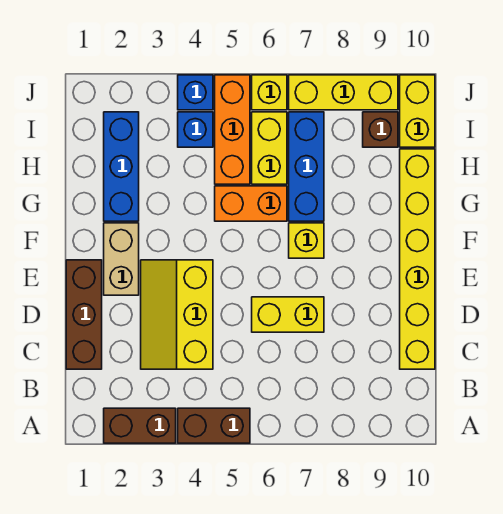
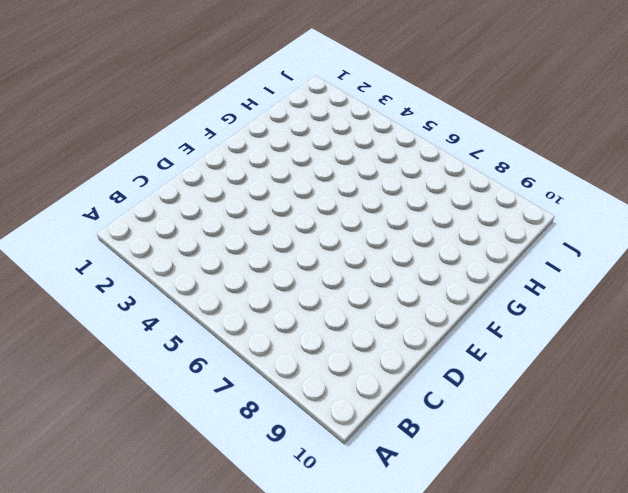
none -> brown brick A2:A3 level 1
none -> brown brick A4:A5 level 1
none -> brown brick C1:E1 level 1

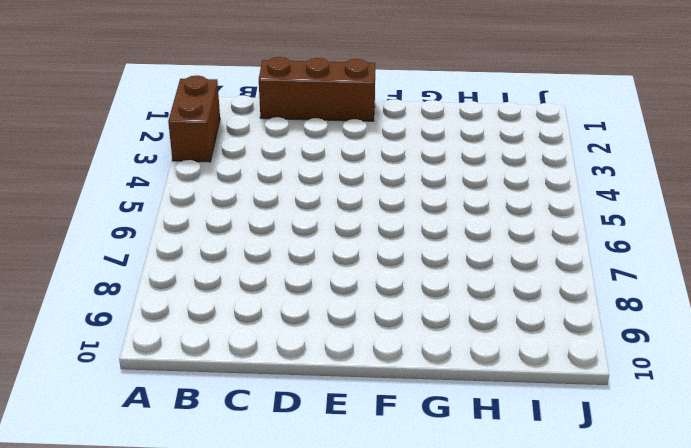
none -> brown brick A4:A5 level 1
none -> yellow slope C3:E4 level 1 top 4
none -> yellow brick C10:H10 level 1

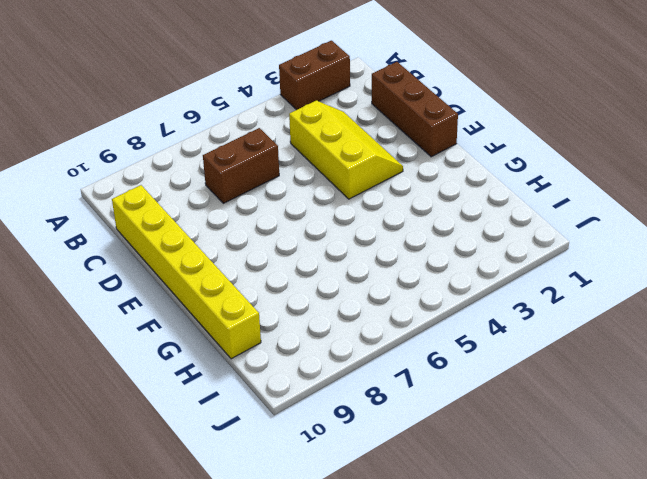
brown brick C6:C7 level 1 -> brown brick A4:A5 level 1
none -> yellow brick D6:D7 level 1
none -> tan brick E2:F2 level 1
none -> yellow brick F7 level 1

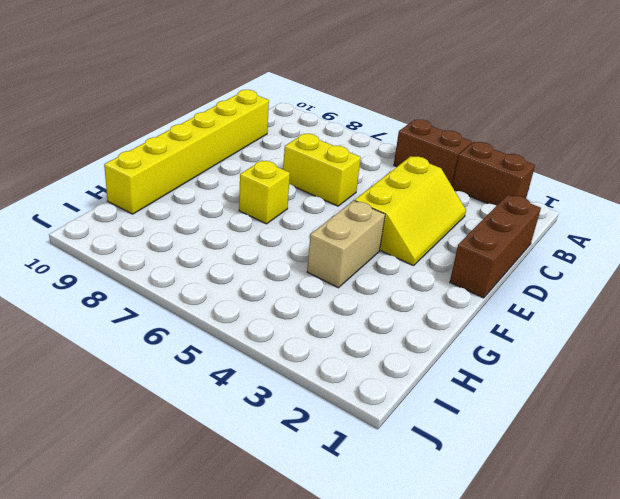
tan brick F4:G4 level 1 -> tan brick E2:F2 level 1
none -> blue brick G2:I2 level 1
none -> orange brick G5:G6 level 1
none -> blue brick G7:I7 level 1

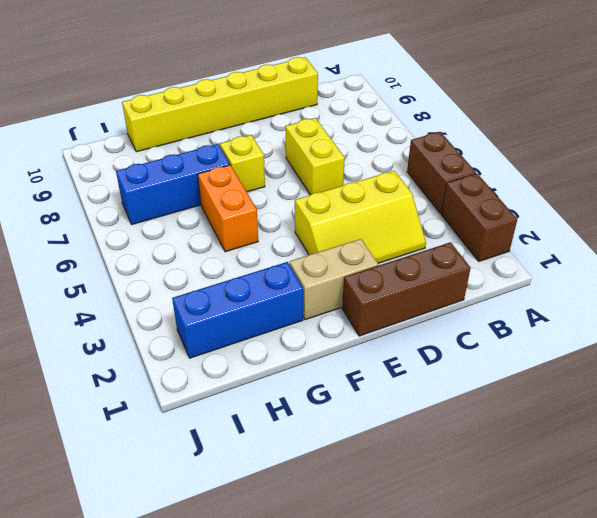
none -> orange brick H5:J5 level 1
none -> yellow brick H6:I6 level 1
none -> blue brick I4 level 1

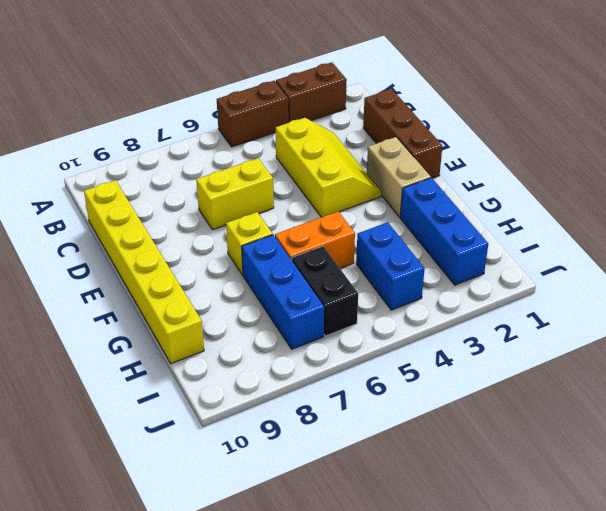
blue brick H4:I4 level 1 -> blue brick I4 level 1
black brick H6:I6 level 1 -> yellow brick H6:I6 level 1
none -> orange brick H5:J5 level 1
none -> brown brick I9 level 1
none -> yellow brick I10:J10 level 1

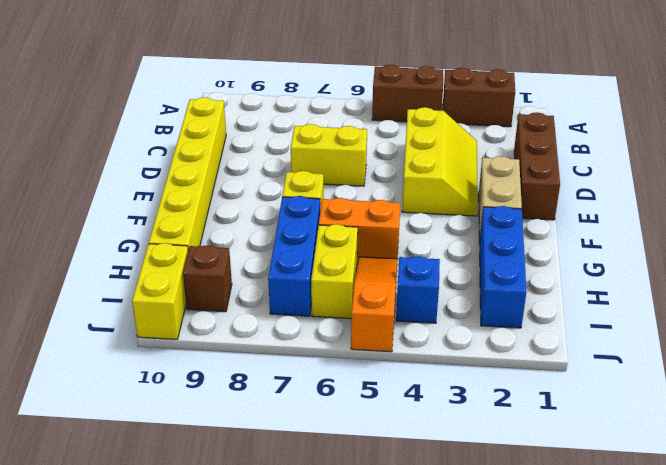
orange slope H5:J5 level 1 top J -> orange brick H5:J5 level 1
none -> blue brick J4 level 1
none -> yellow brick J6 level 1
none -> yellow brick J7:J9 level 1

